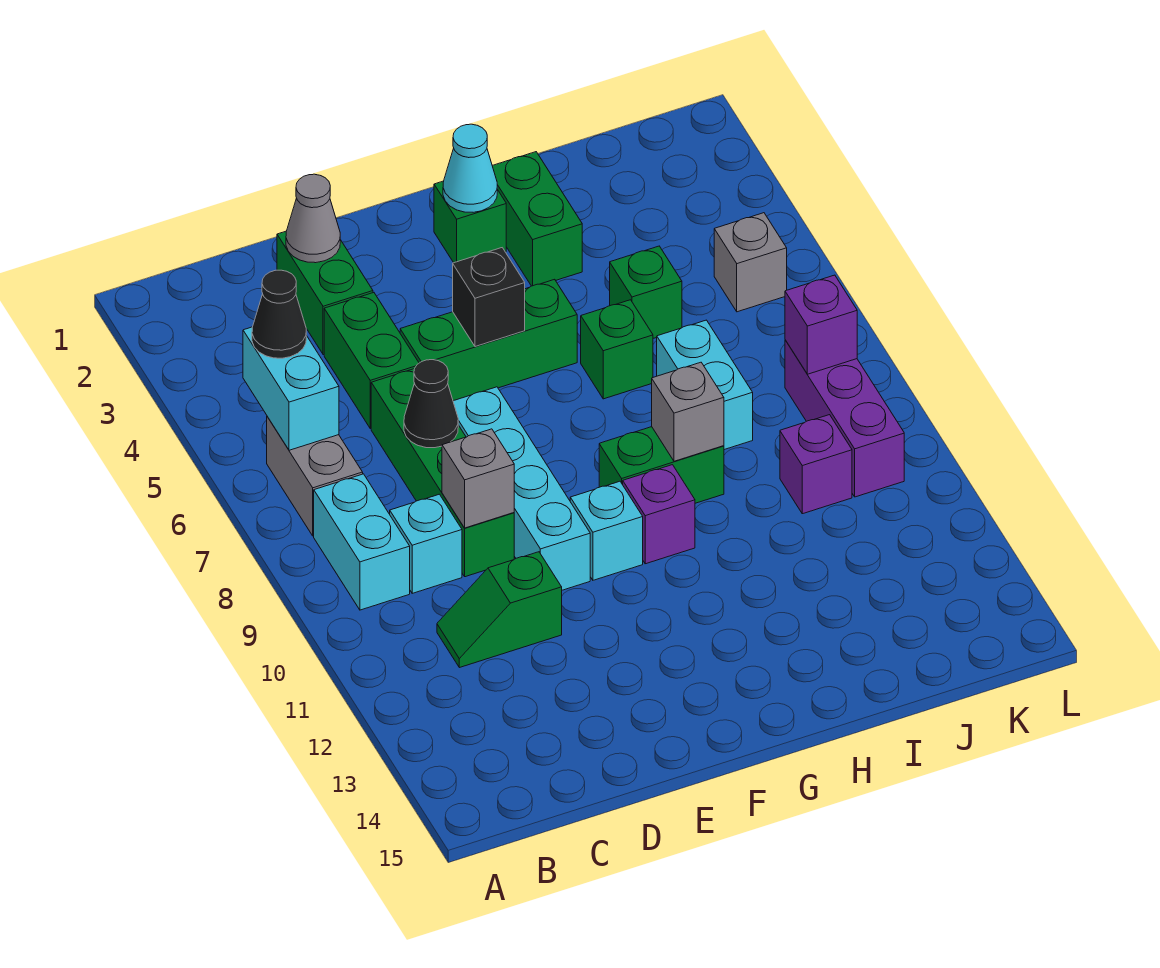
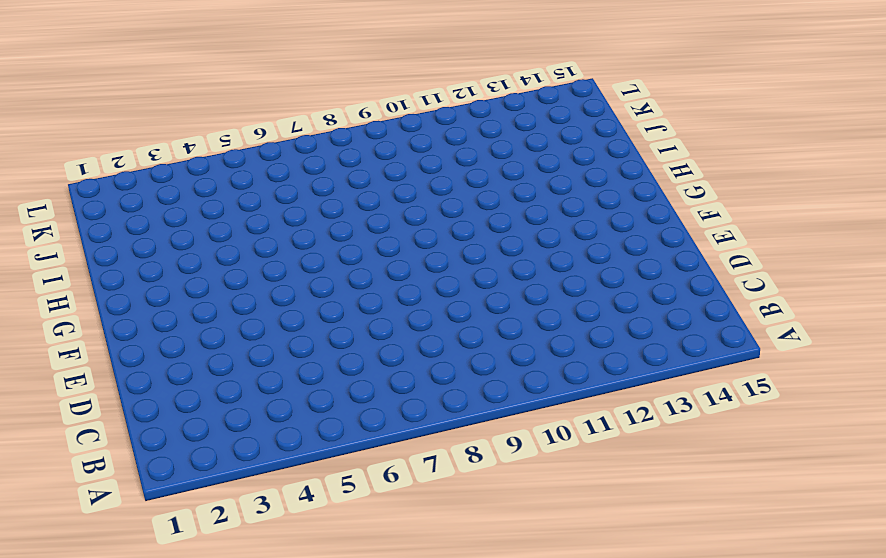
none -> grey brick B6:B7 level 1
none -> cyan brick B8:B9 level 1
none -> cyan brick C9 level 1

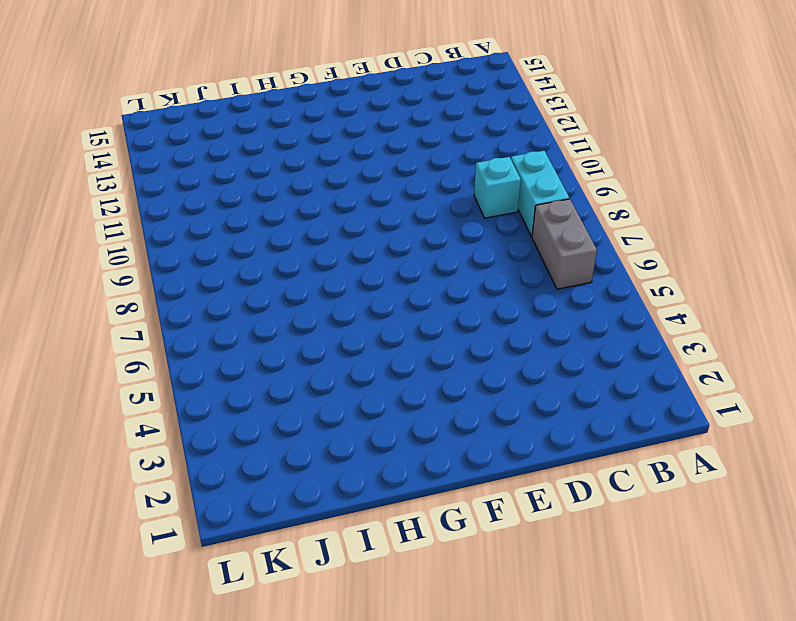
none -> green slope C11:D11 level 1 top D
none -> green brick D2:D3 level 1
none -> green brick D4:D5 level 1

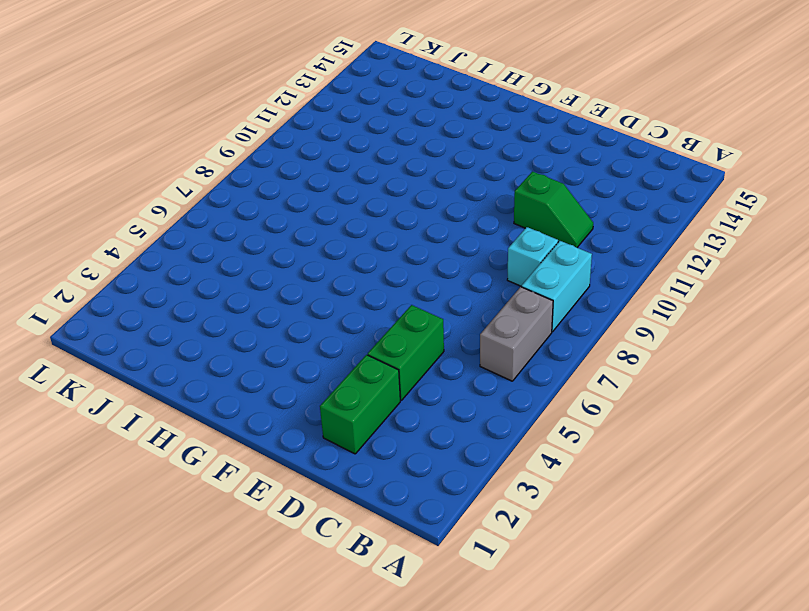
none -> green brick D6:D9 level 1
none -> green brick E5:G5 level 1
none -> cyan brick E7:E10 level 1

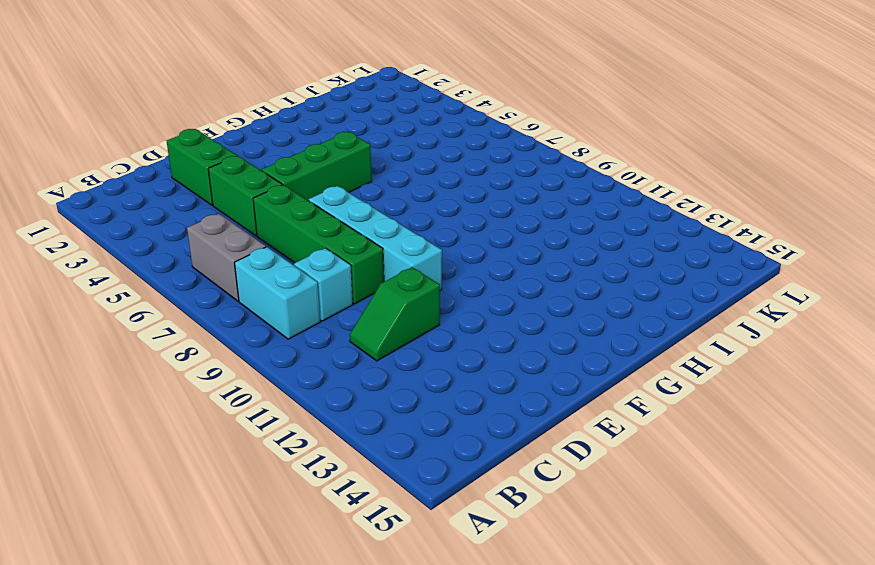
none -> cyan brick F10 level 1
none -> green brick G2 level 1
none -> green brick G9:H9 level 1

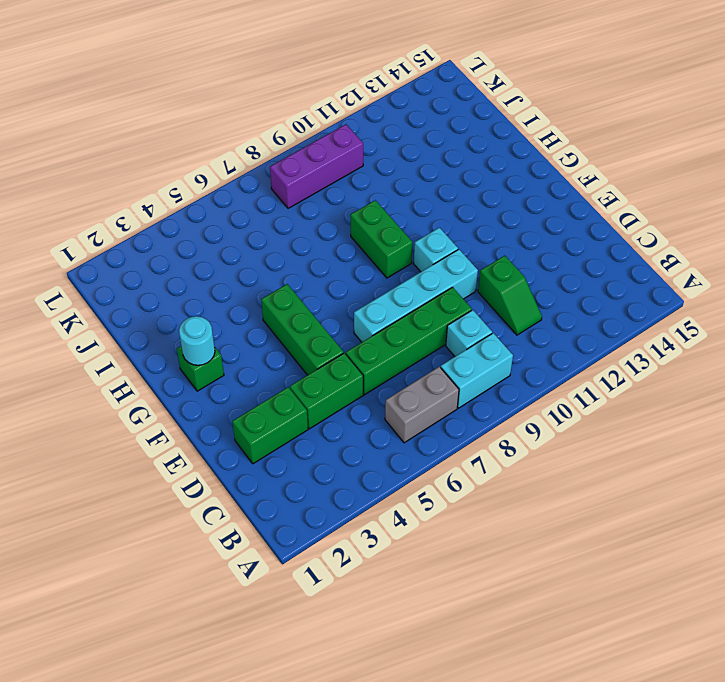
cyan round brick G2 level 2 -> cyan cone G2 level 2
none -> purple brick G10 level 1
none -> green brick H2:H3 level 1
none -> green brick H6 level 1

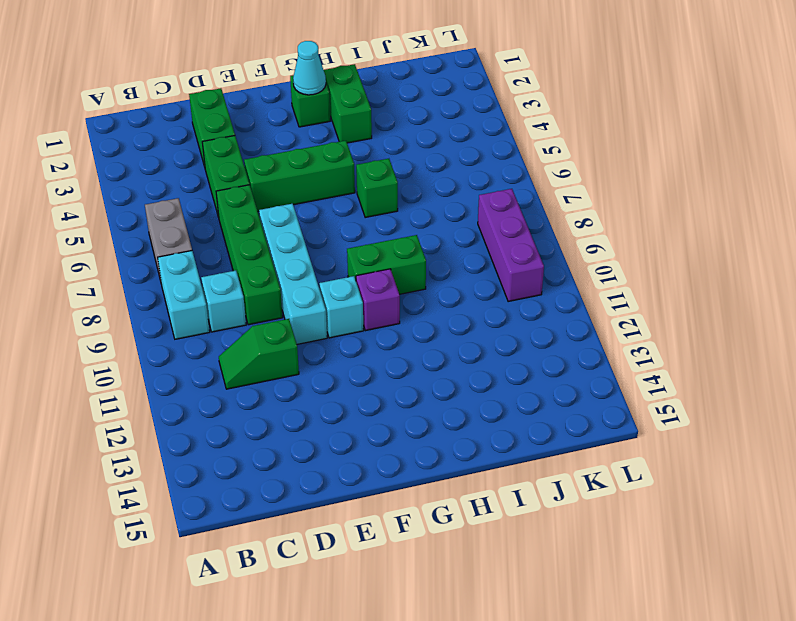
none -> green brick I5 level 1
none -> cyan brick I7:I8 level 1
none -> purple brick J10 level 1

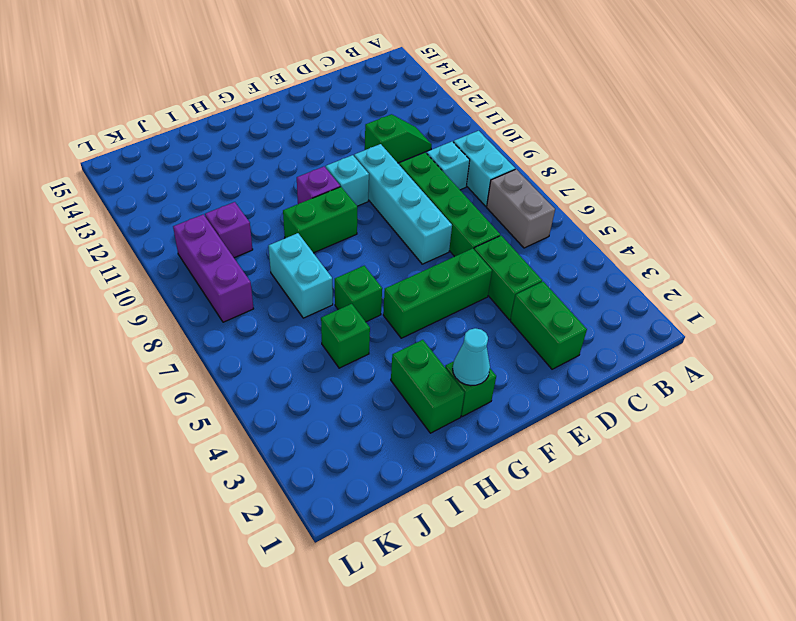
none -> grey brick K5 level 1
none -> cyan brick B5:B6 level 2
none -> grey cone D2 level 2

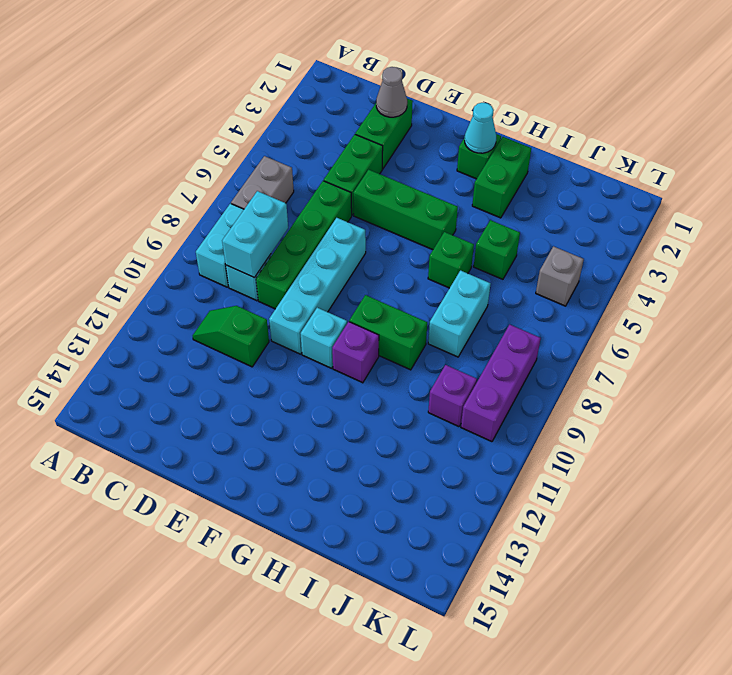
cyan brick C8:C9 level 2 -> cyan brick B5:B6 level 2
none -> black cone D7 level 2
none -> grey brick D9 level 2
none -> black brick F5 level 2

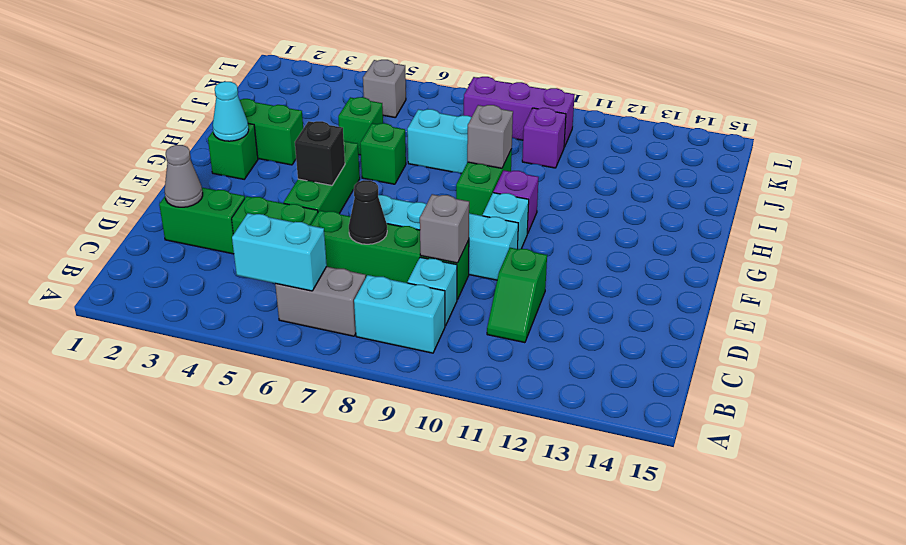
none -> purple brick K8 level 2
none -> black cone B5 level 3

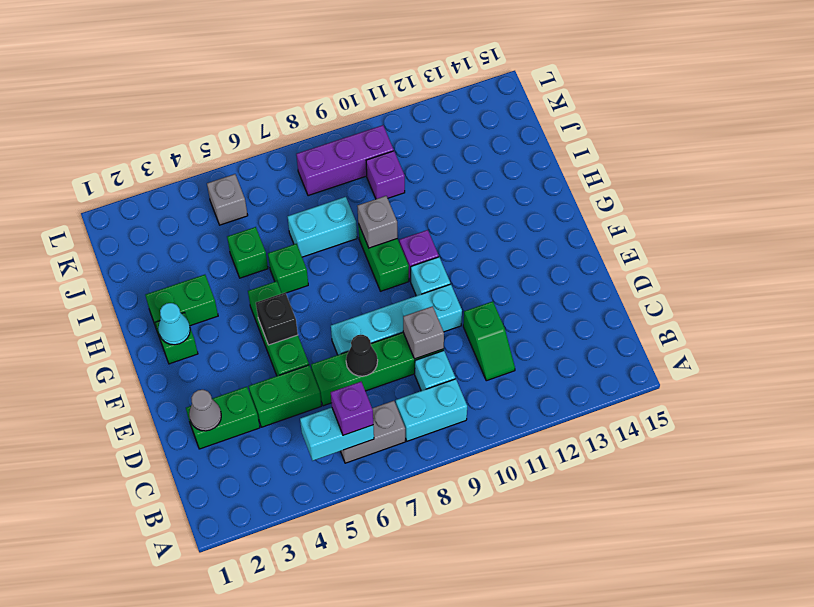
purple brick B6 level 3 -> purple brick K8 level 2
none -> black cone B5 level 3

